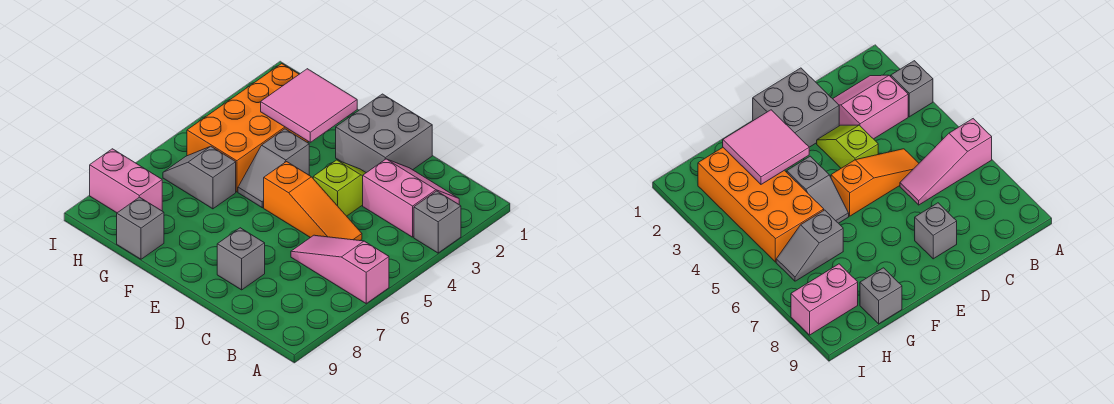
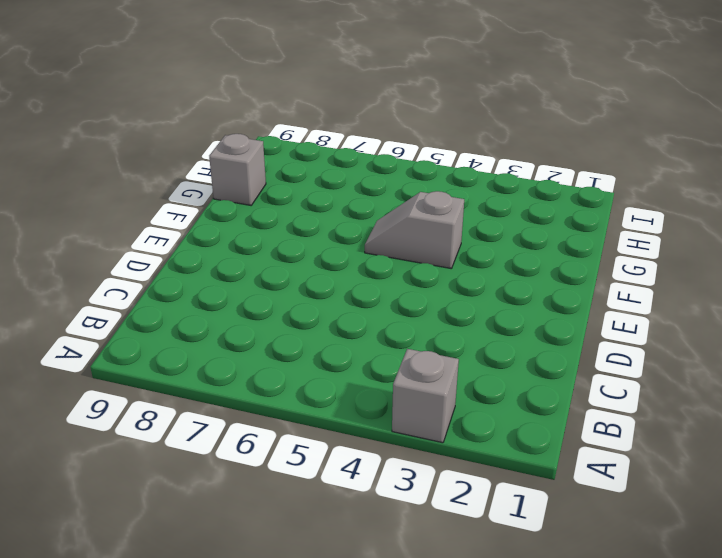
none -> pink slope A6:C6 level 1 top A
none -> pink slope B2:C3 level 1 top 3
none -> orange slope C5:E5 level 1 top E

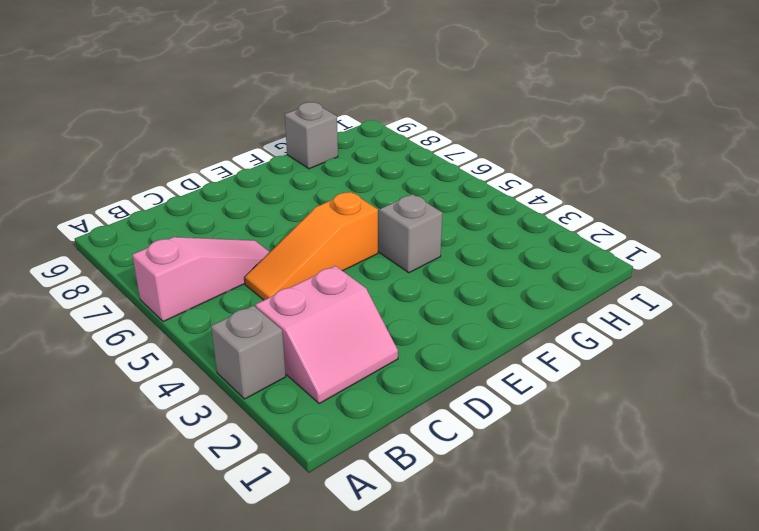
none -> grey brick D1:E2 level 1
none -> lime slope D3:D4 level 1 top 4
none -> grey brick D8 level 1

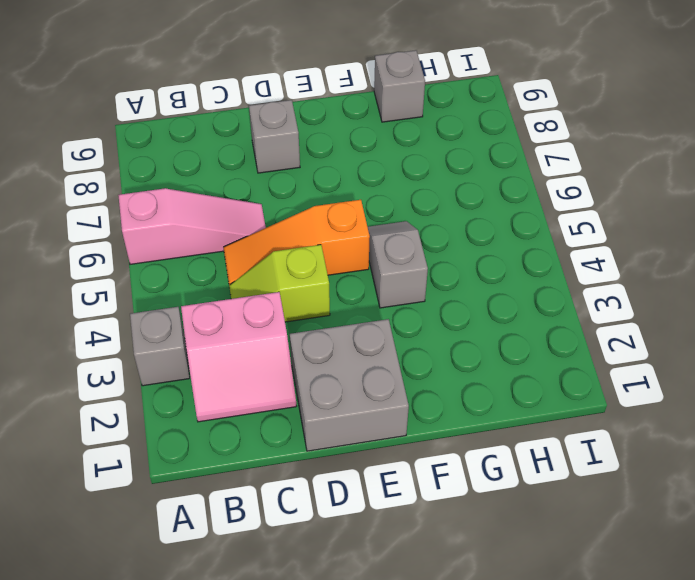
lime slope C4:D4 level 1 top D -> lime slope D3:D4 level 1 top 4
none -> orange brick G2:H5 level 1
none -> grey slope G6:H6 level 1 top G
none -> pink brick H8:I8 level 1

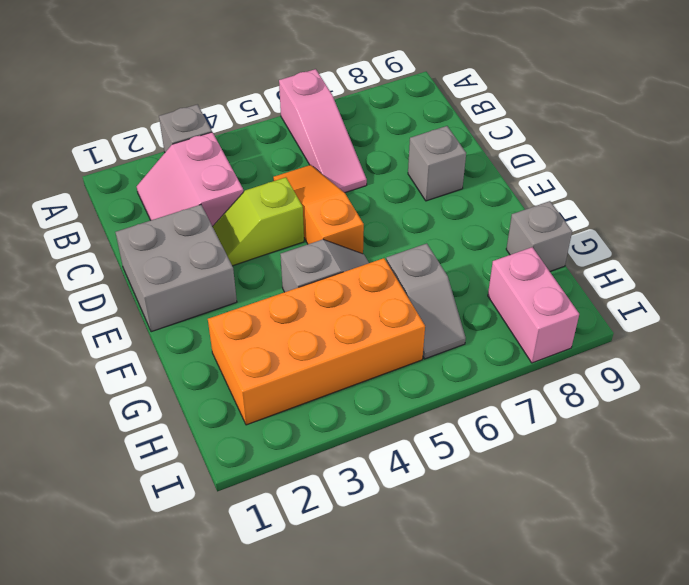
none -> pink tile F2:G3 level 2

